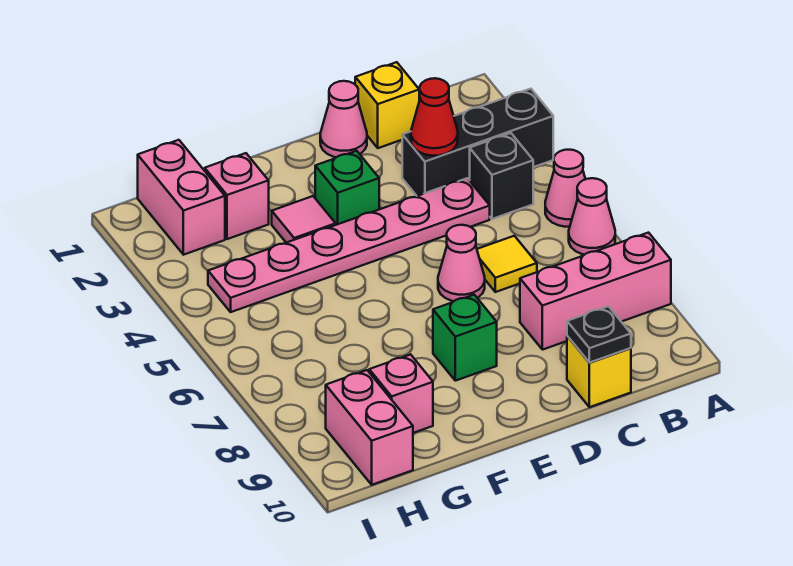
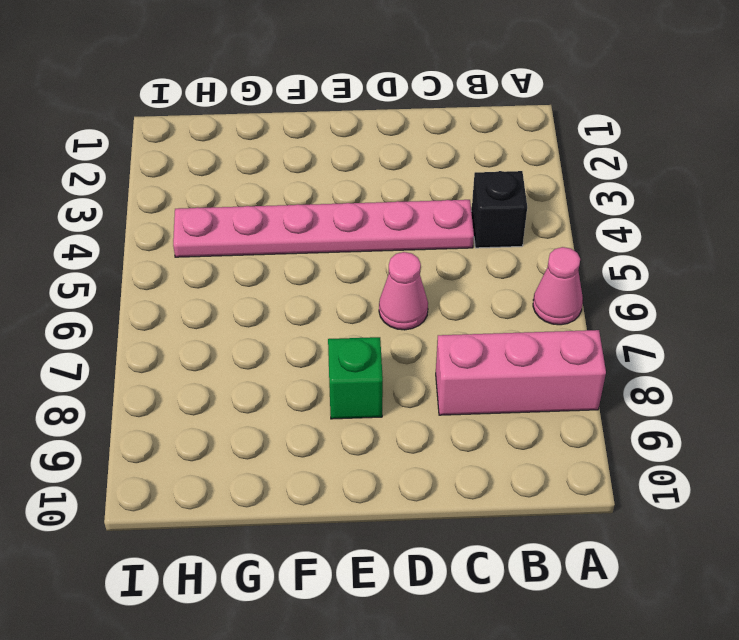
none -> black brick A3:C3 level 1
none -> pink cone A5 level 1
none -> yellow brick C1 level 1

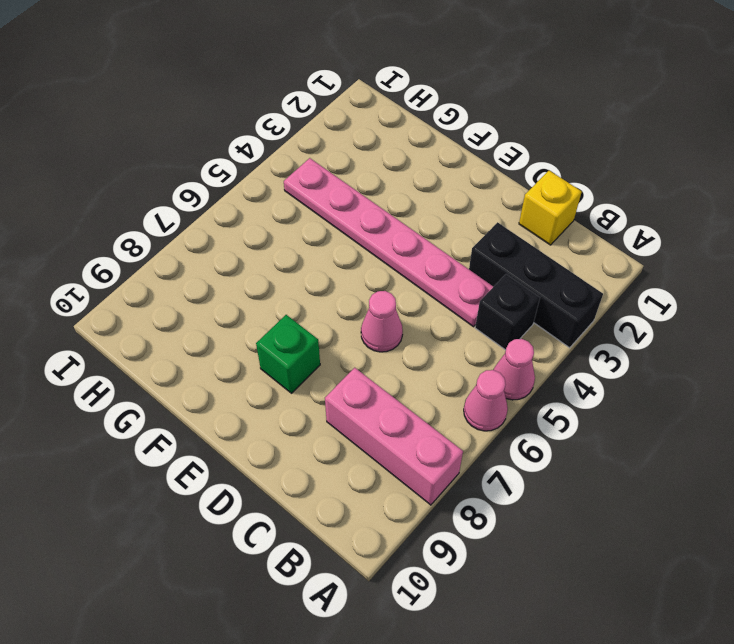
none -> yellow tile C6 level 1
none -> yellow brick C10 level 1
none -> pink cone D1 level 1

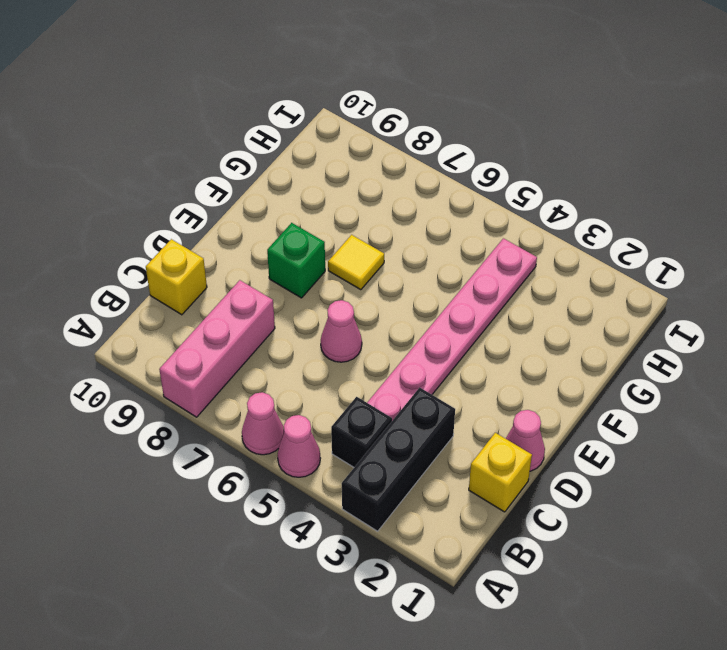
yellow tile F7 level 1 -> yellow tile C6 level 1
none -> green brick E3 level 1
none -> pink tile F3 level 1
none -> pink brick G2 level 1

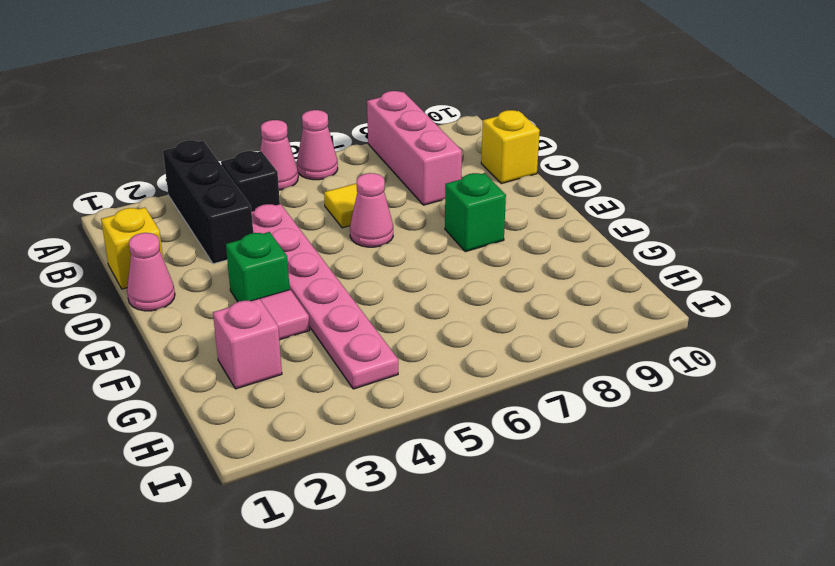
none -> pink brick G9 level 1
none -> pink brick H1:H2 level 1
none -> pink brick H9:H10 level 1

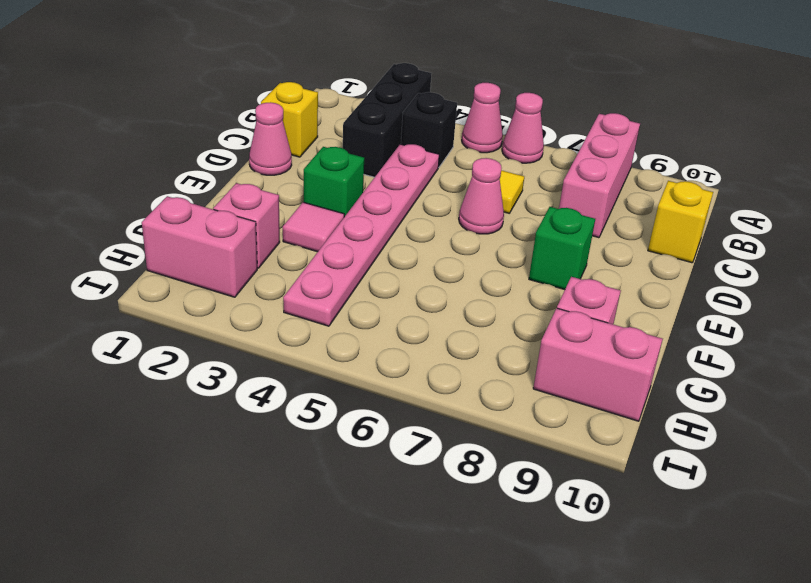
none -> red cone C3 level 2
none -> black plate C10 level 2

